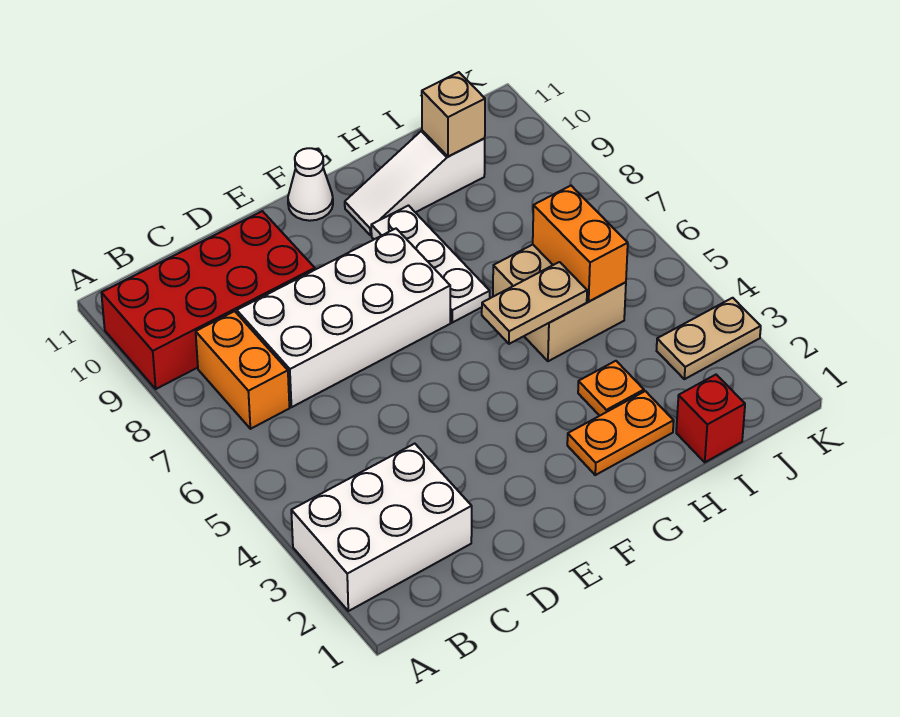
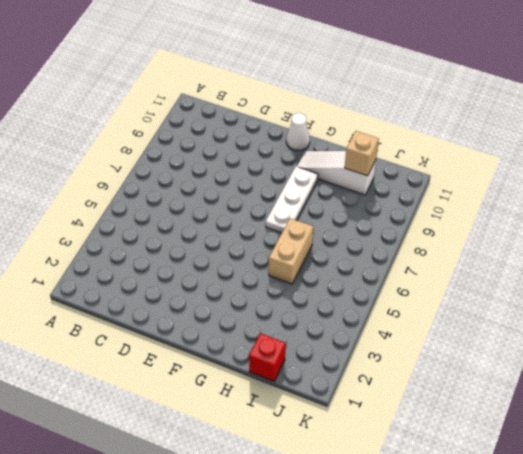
tan brick H5:H6 level 1 -> tan brick H5:I6 level 1
none -> white brick A2:C3 level 1
none -> red brick A9:D10 level 1
none -> orange brick B7:B8 level 1

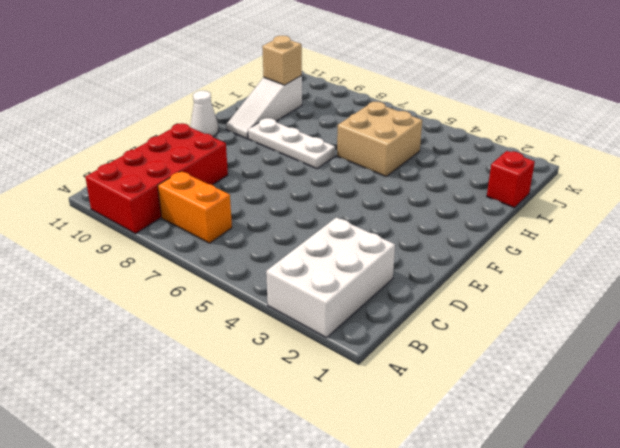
none -> white brick C7:F8 level 1
none -> orange plate G2:H2 level 1
none -> orange plate H3 level 1

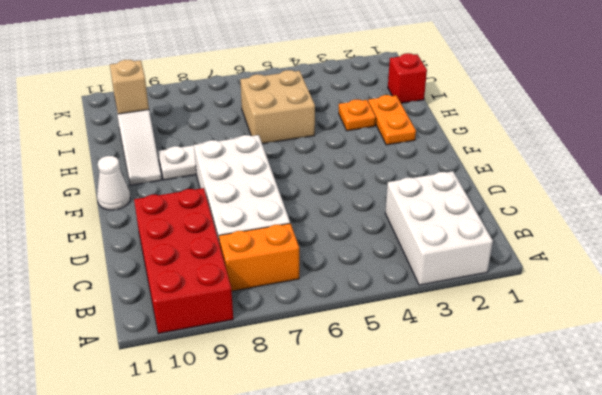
none -> tan plate J3:K3 level 1
none -> tan plate G5:H5 level 2
none -> orange brick I5:I6 level 2

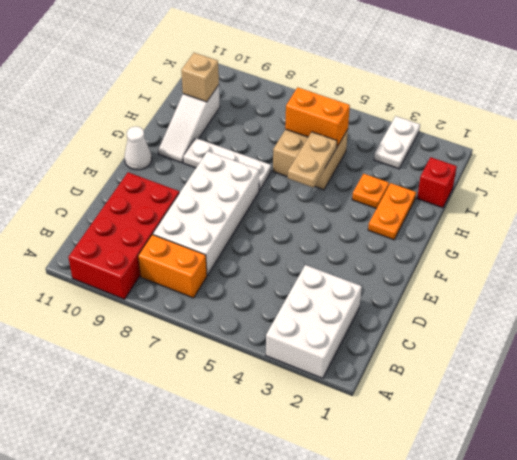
white plate J3:K3 level 1 -> tan plate J3:K3 level 1

